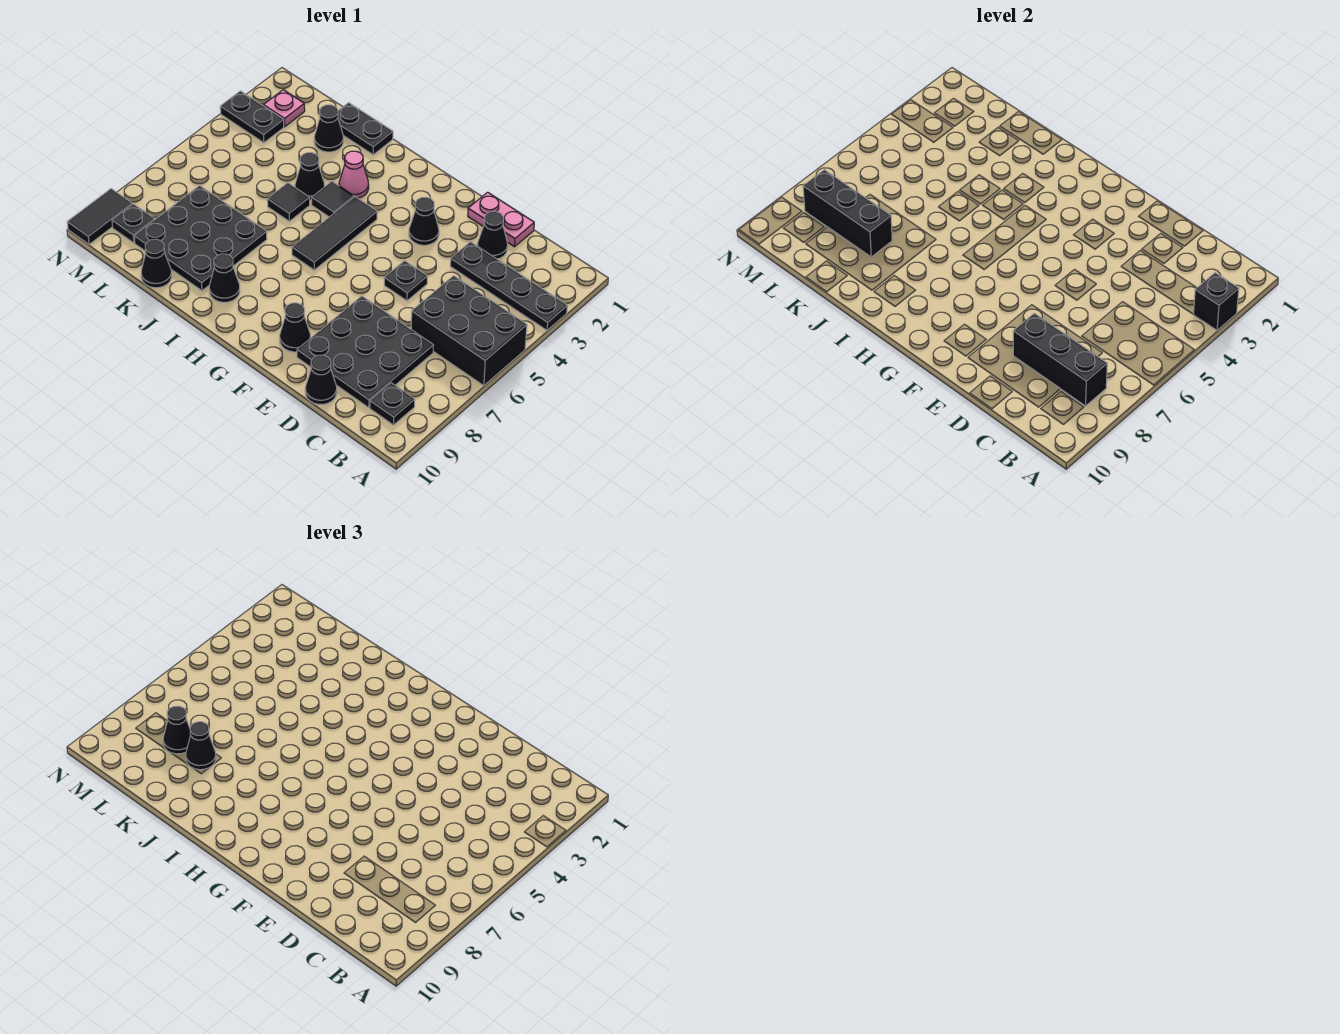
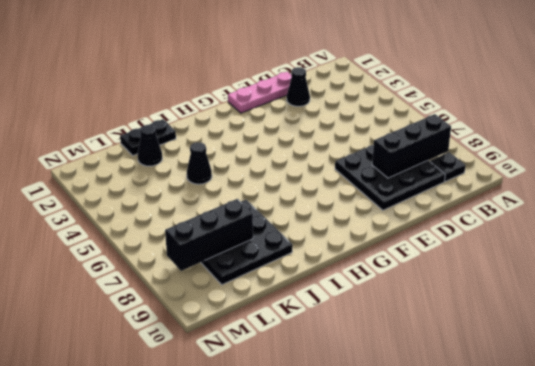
pink plate D1:F1 level 1 -> pink plate D1:E1 level 1
none -> black plate A3:D3 level 1
none -> black brick A5:C6 level 1
none -> black cone D10 level 1

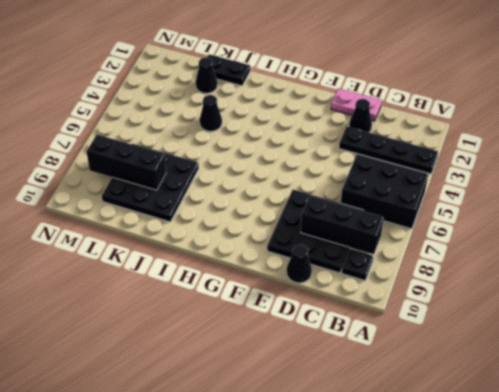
none -> black plate E5 level 1
none -> black cone F3 level 1
none -> black cone F9 level 1

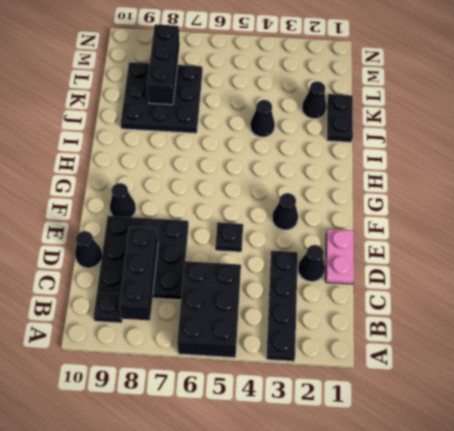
none -> black tile H4:H6 level 1
none -> pink cone I3 level 1
none -> black tile I4 level 1

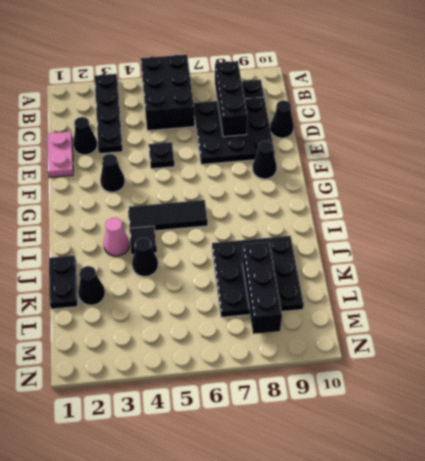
none -> black cone I9 level 1
none -> black tile J5 level 1
none -> black cone K10 level 1

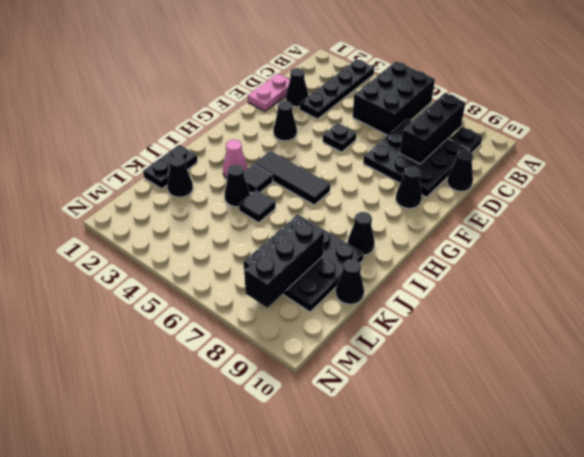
none -> pink plate M2 level 1
none -> black plate M3:N3 level 1
none -> black plate M9 level 1

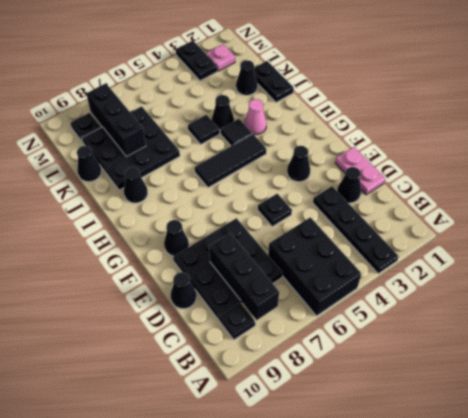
none -> black tile N9:N10 level 1
none -> black brick A3 level 2
none -> black cone K8 level 3

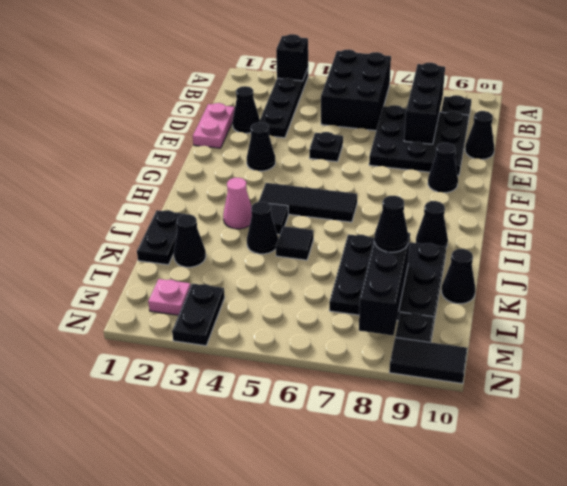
none -> black cone L8 level 3

